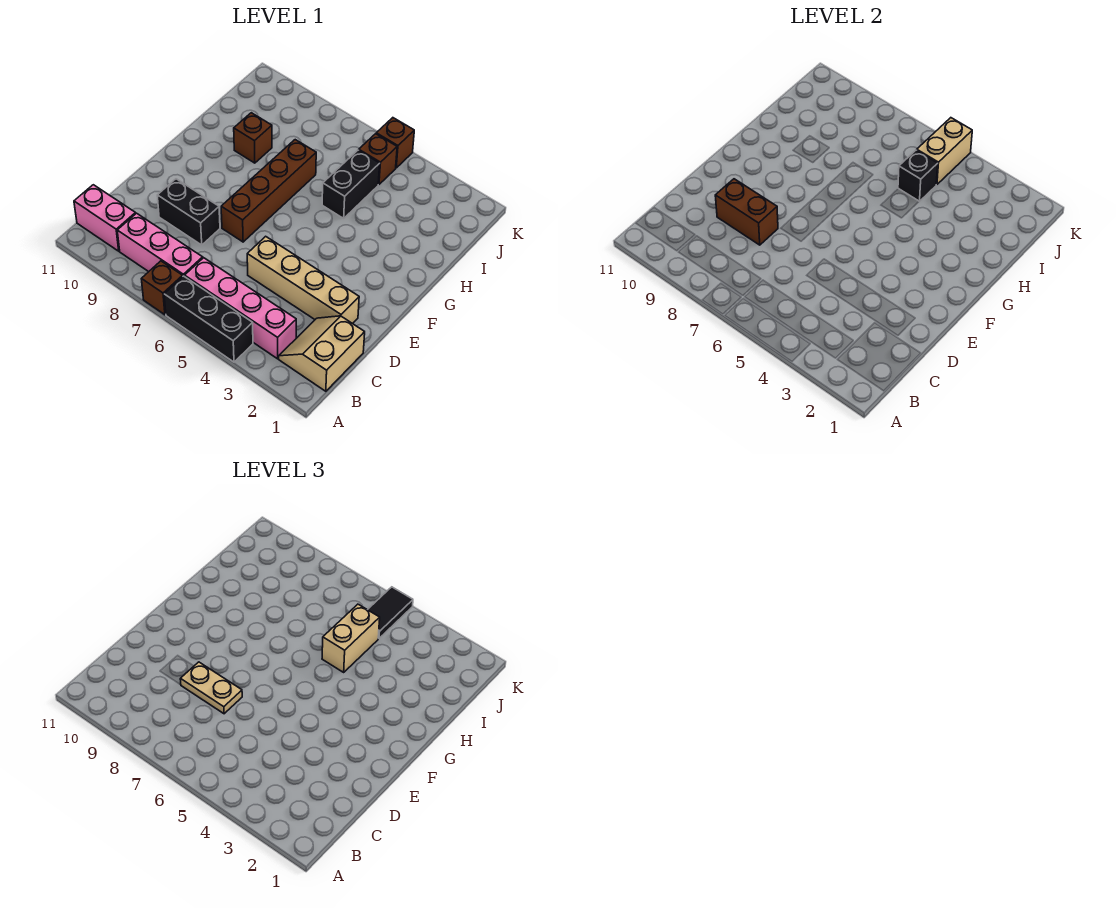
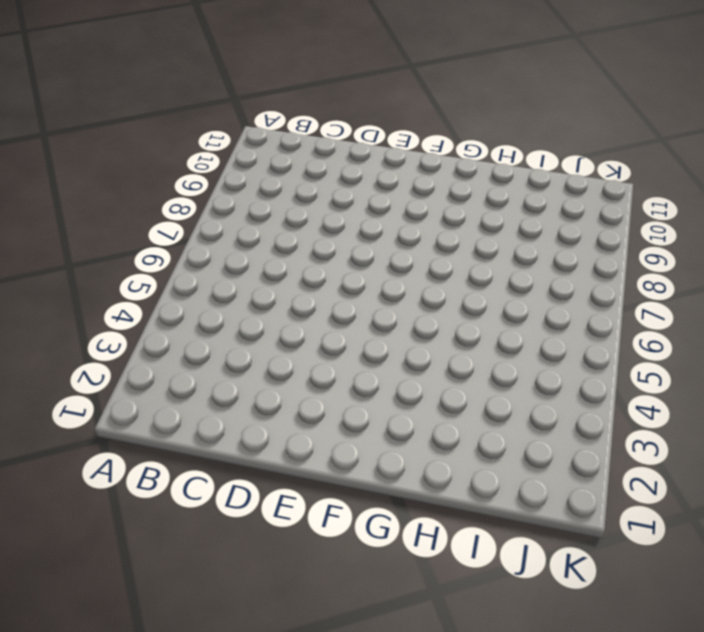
none -> black brick A4:A6 level 1
none -> brown brick A7 level 1
none -> tan slope B1:C2 level 1 top 1

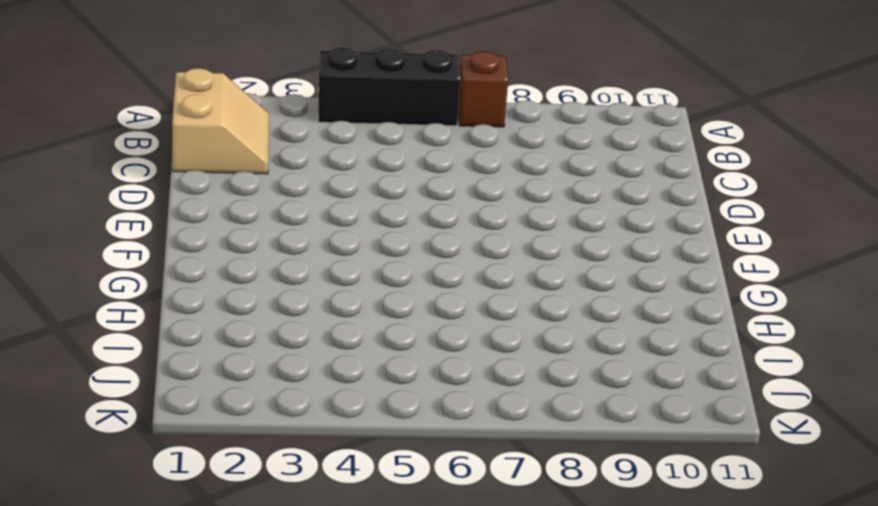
none -> pink brick B3:B6 level 1
none -> pink brick B7:B9 level 1
none -> pink brick B10:B11 level 1

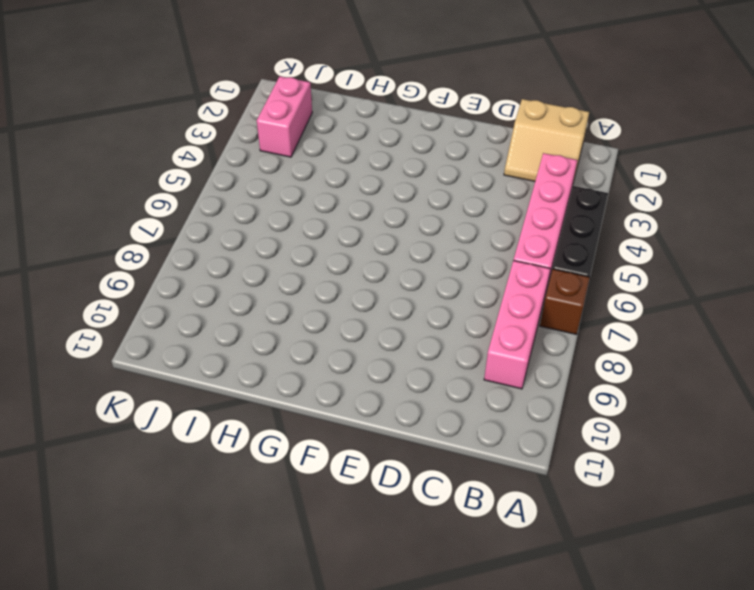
pink brick J2:J3 level 1 -> pink brick B10:B11 level 1
none -> tan brick D2:D5 level 1
none -> black brick D8:D9 level 1
none -> brown brick E7:H7 level 1

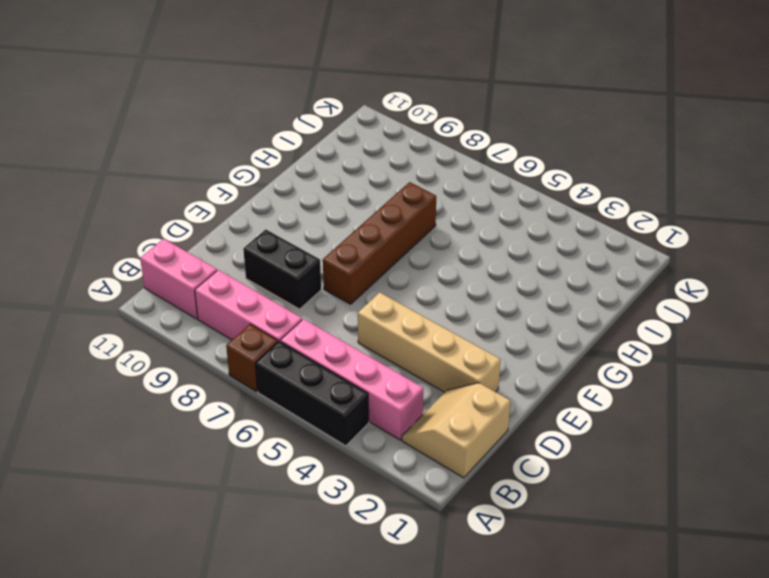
none -> black brick H5:I5 level 1
none -> brown brick H9 level 1
none -> brown brick J5 level 1

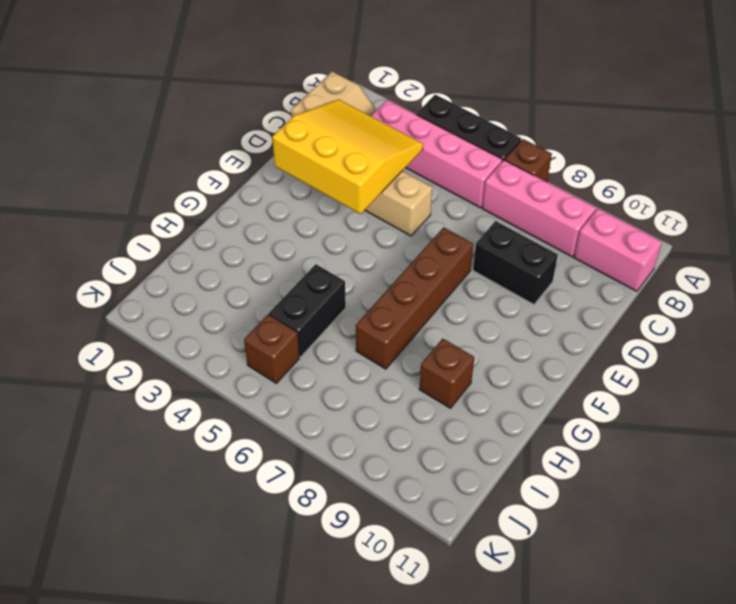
yellow slope C2:E4 level 2 top E -> none
none -> brown brick K5 level 1
none -> brown brick D8:D9 level 2
none -> black brick I5 level 2

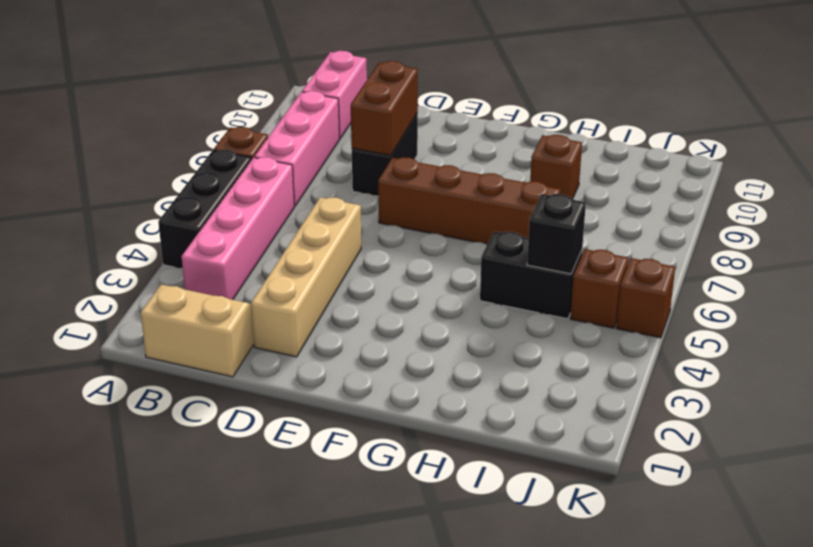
none -> tan brick J5:K5 level 2
none -> tan plate D7:D8 level 3
none -> tan brick H5:I5 level 3

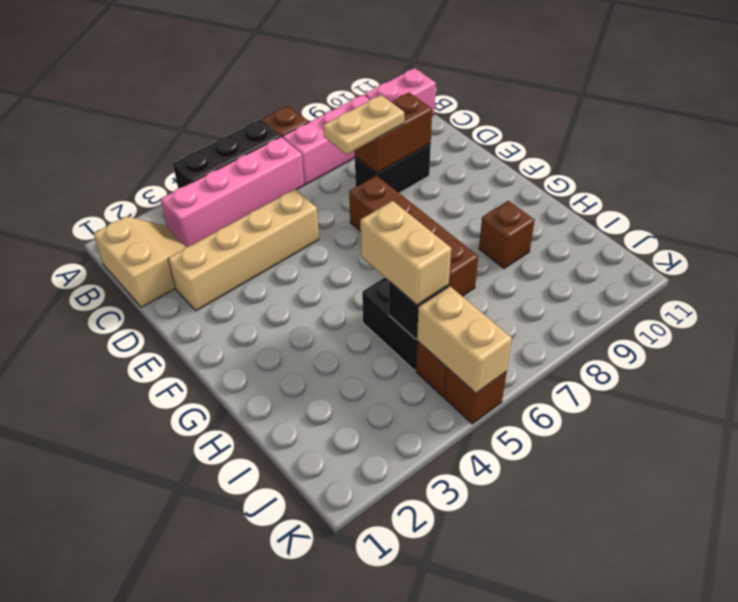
none -> black tile J5:K5 level 3

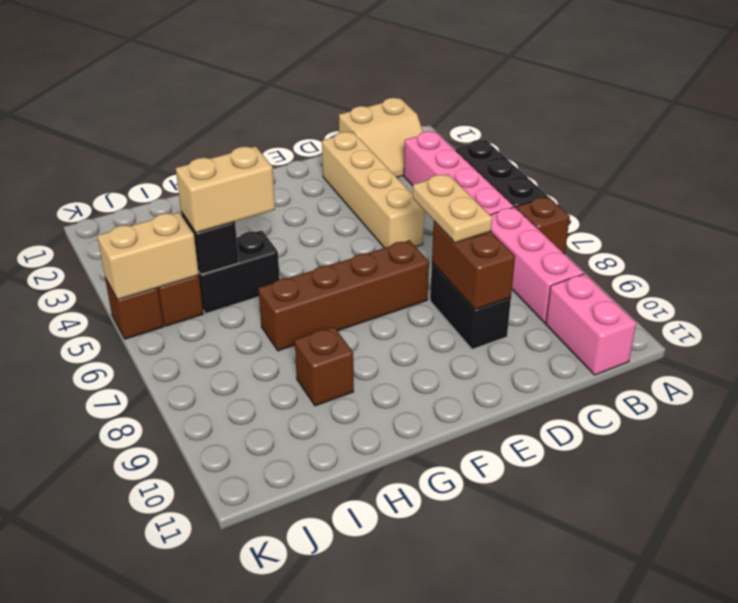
none -> black tile J5:K5 level 3

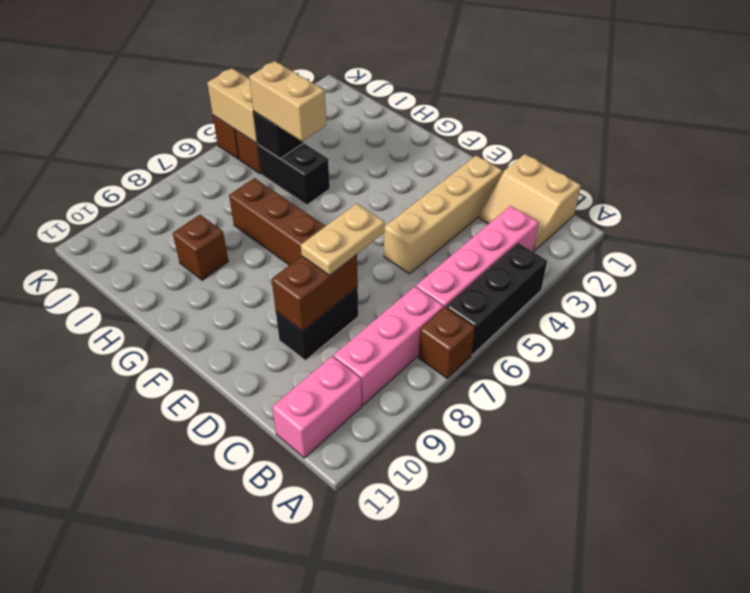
none -> black tile J5:K5 level 3

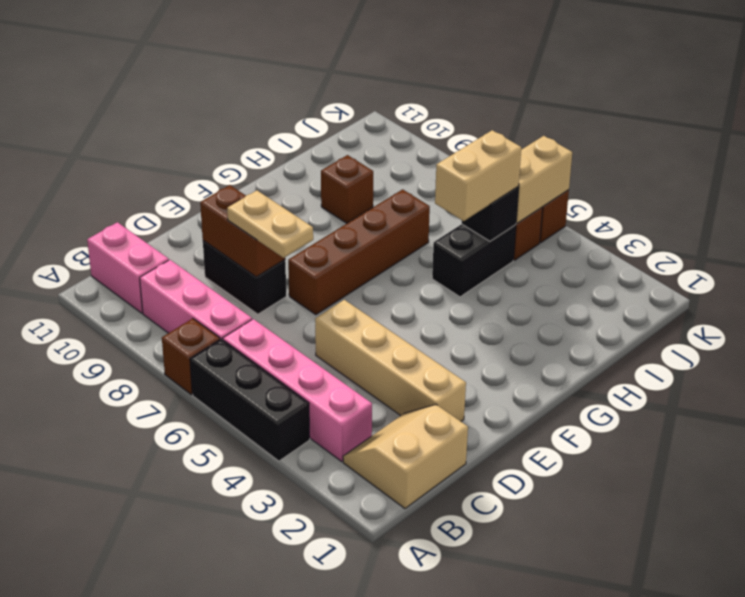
none -> black tile J5:K5 level 3

